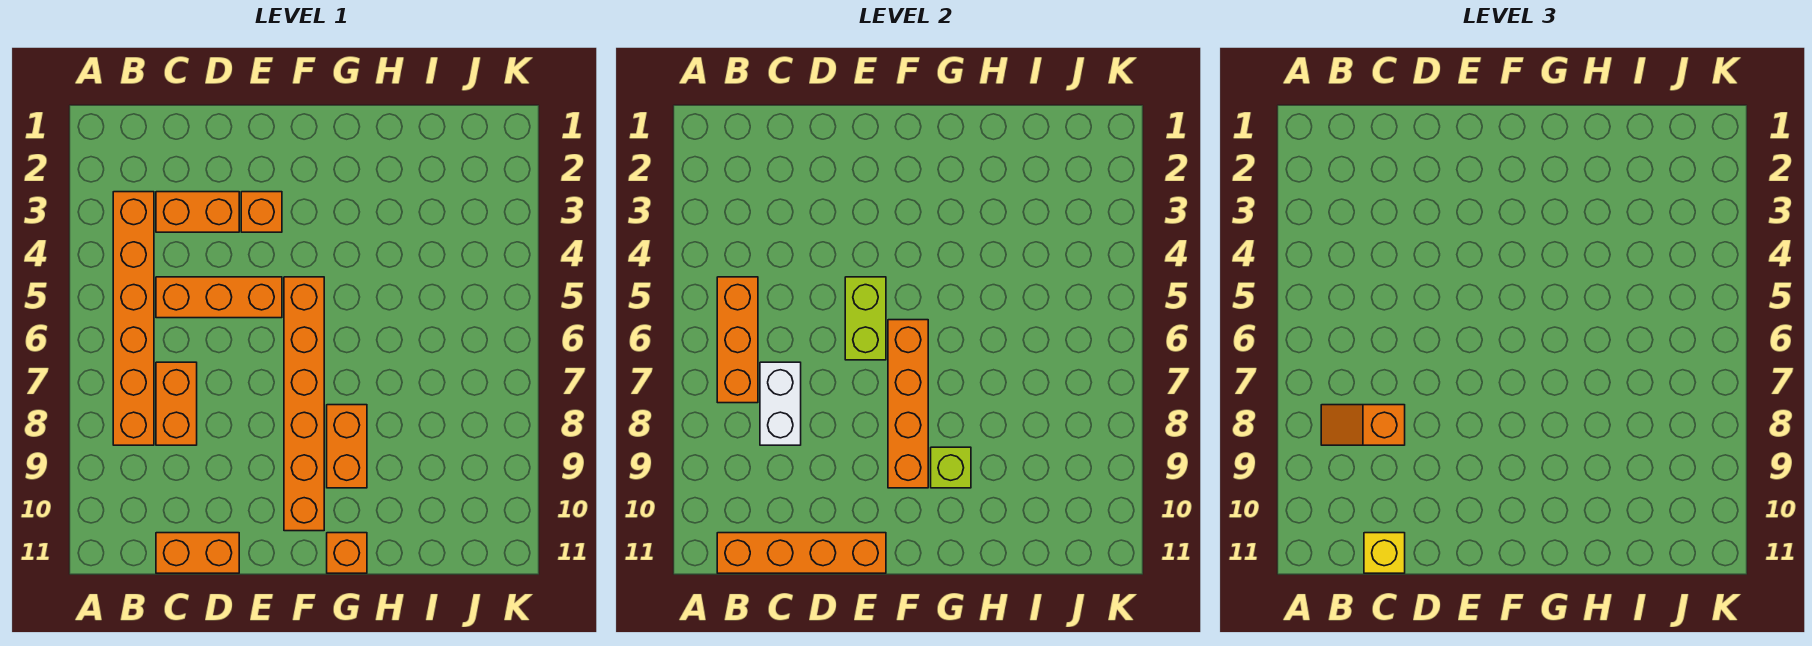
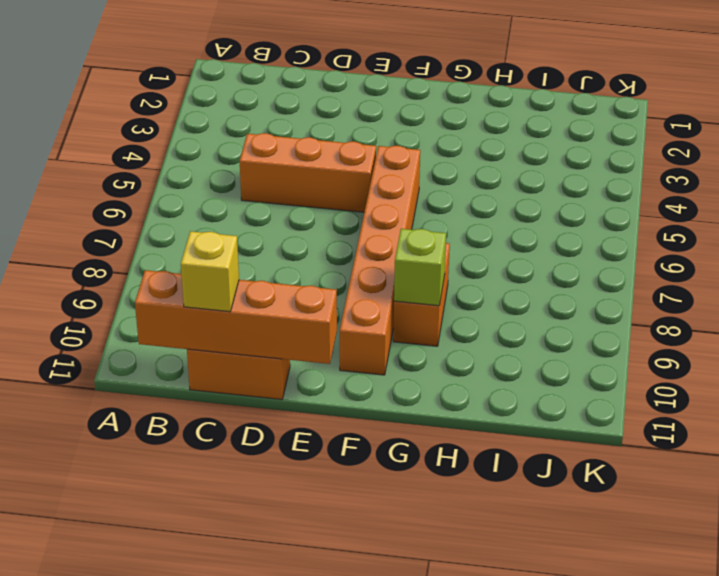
none -> orange brick B3:B8 level 1
none -> orange brick C3:D3 level 1
none -> orange brick C7:C8 level 1

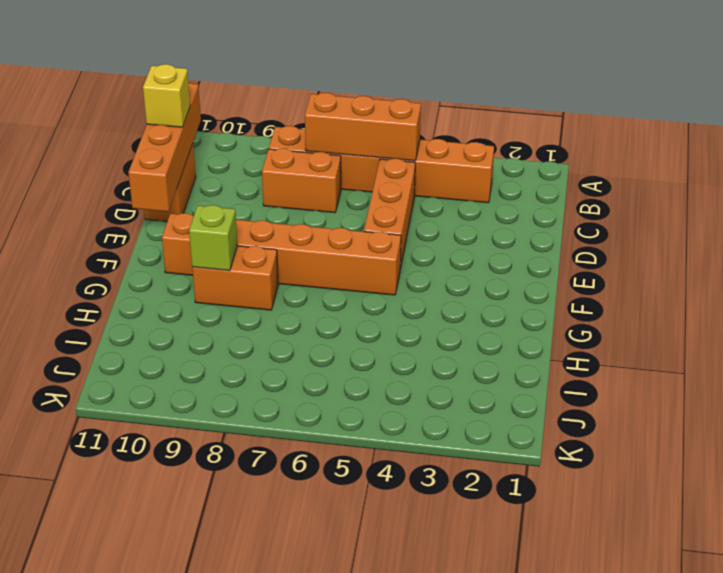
none -> orange brick C3:D3 level 1
none -> orange brick E3 level 1
none -> orange brick G11 level 1

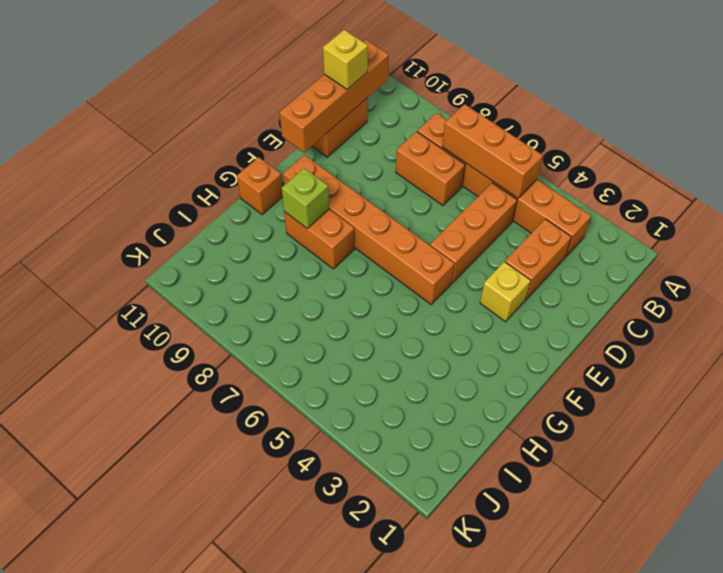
yellow brick E3 level 1 -> orange brick E3 level 1
none -> white brick C7:C8 level 2
none -> lime brick E5:E6 level 2
none -> orange brick F6:F9 level 2

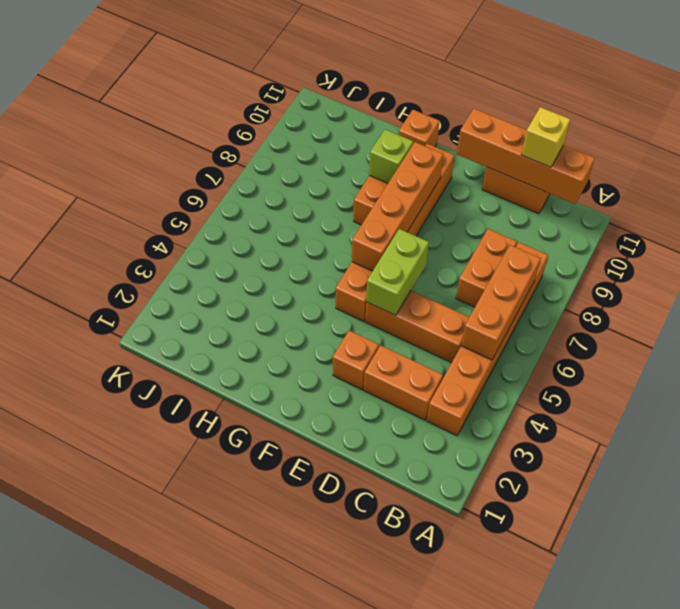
none -> white brick C7:C8 level 2
none -> orange slope B8:C8 level 3 top C

